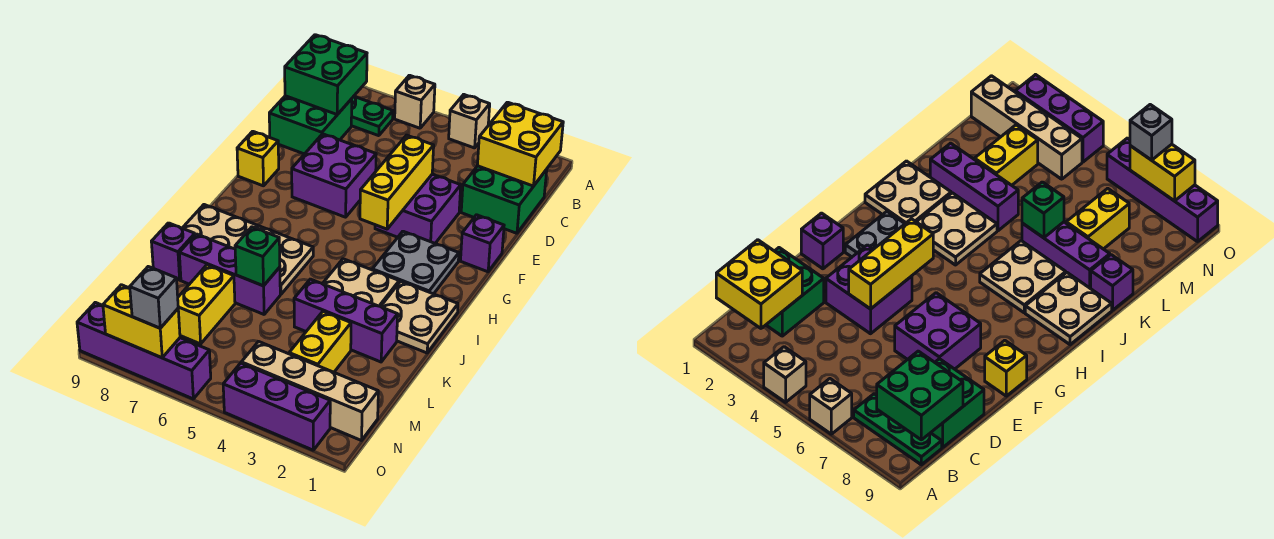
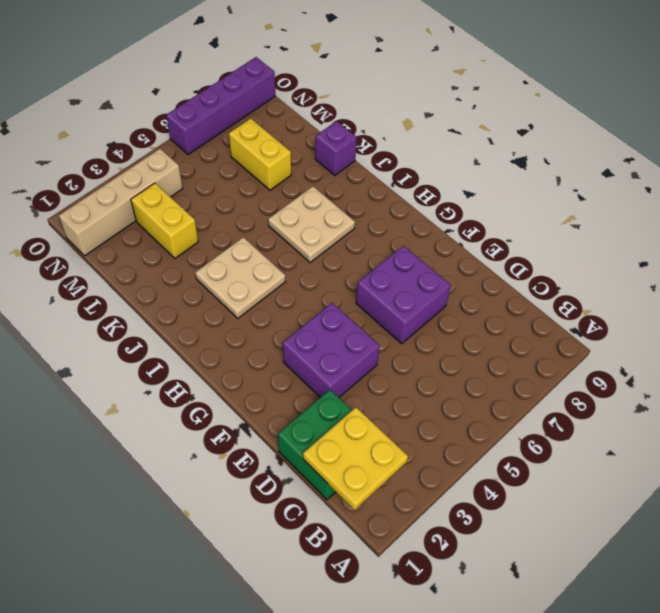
yellow plate B1:C2 level 2 -> yellow brick B1:C2 level 2
none -> tan brick A4 level 1
none -> tan brick A6 level 1
none -> green plate B7:B9 level 1

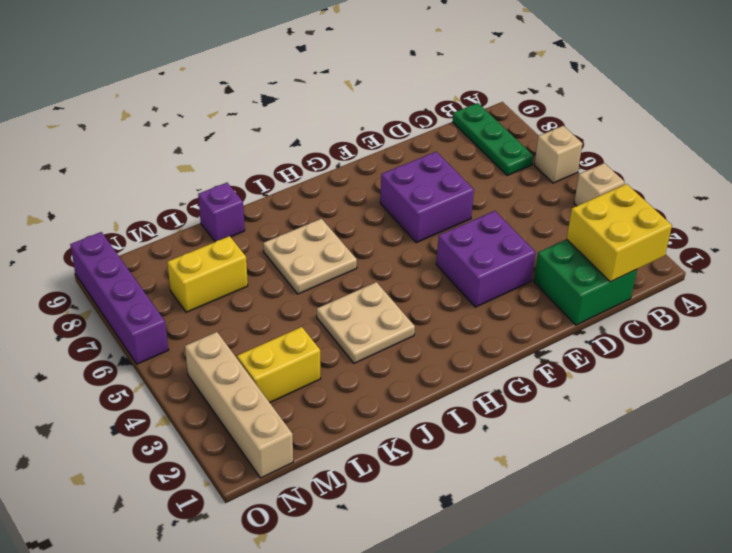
none -> green brick C8:D9 level 1
none -> purple brick F1 level 1
none -> yellow brick F9 level 1

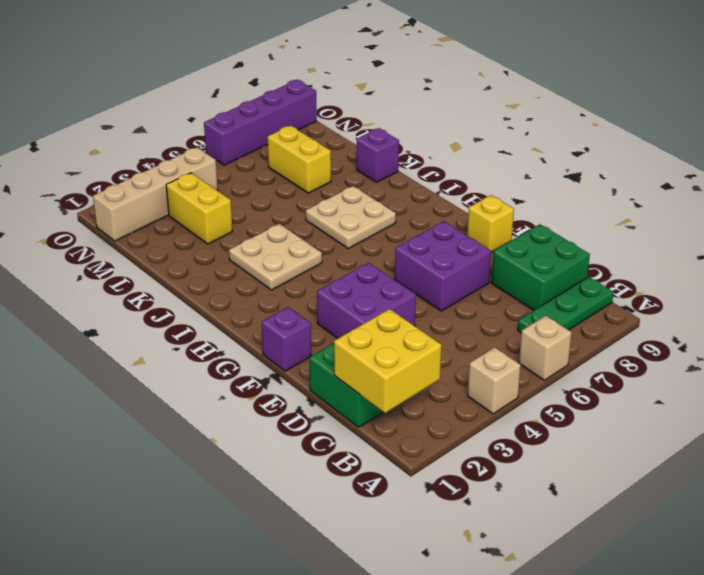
none -> grey plate G2:H3 level 1
none -> tan plate I1:J2 level 1
none -> tan plate I8:J9 level 1

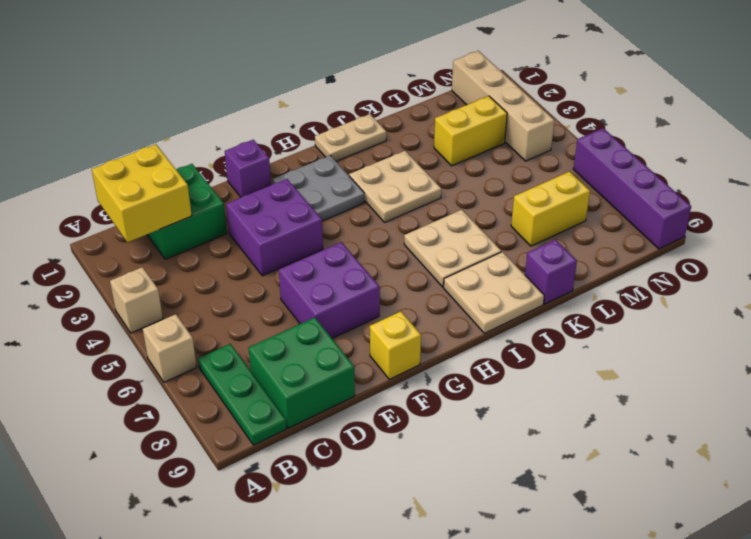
tan plate I1:J1 level 1 -> tan plate I1:J2 level 1
none -> purple brick K2:K4 level 1
none -> purple brick K6:K8 level 1
none -> purple brick O2:O4 level 1

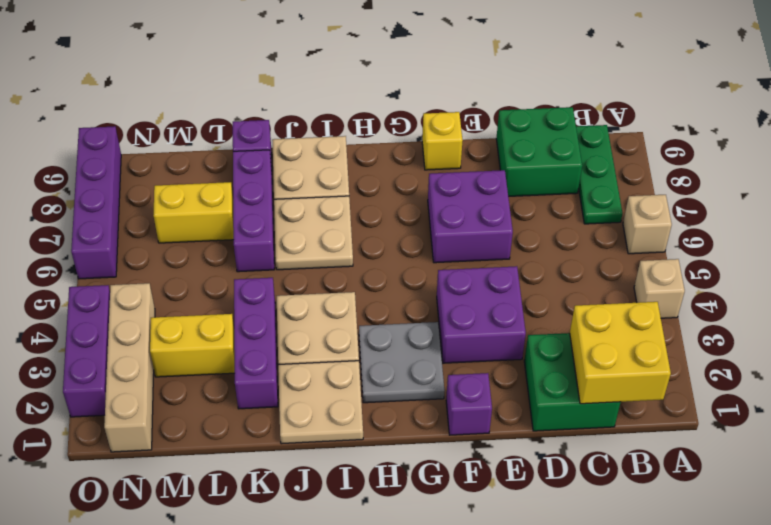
none -> green brick B8:C9 level 2
none -> yellow brick E4:G4 level 2
none -> green brick K6 level 2

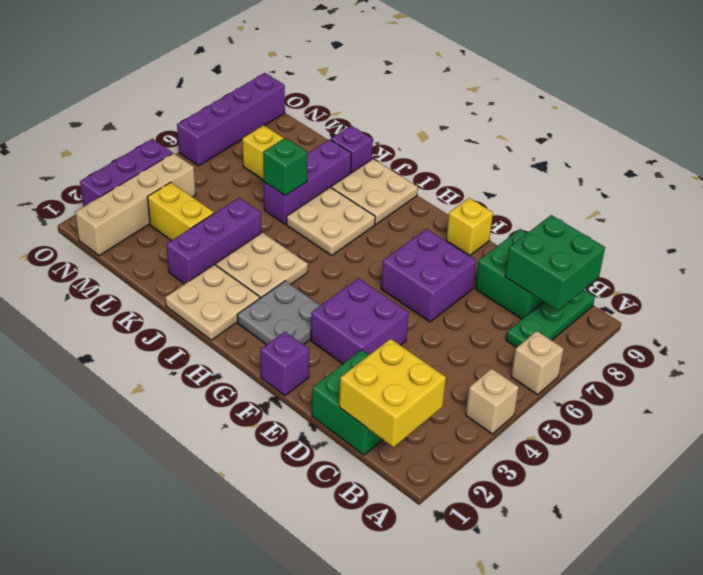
none -> yellow brick E4:G4 level 2
none -> yellow brick O7:O8 level 2
none -> grey brick O7 level 3

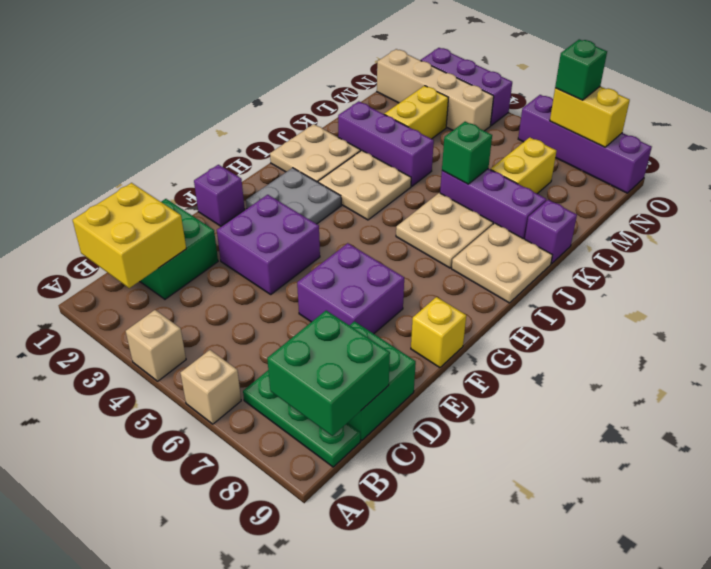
green brick O7 level 3 -> grey brick O7 level 3
none -> yellow brick E4:G4 level 2

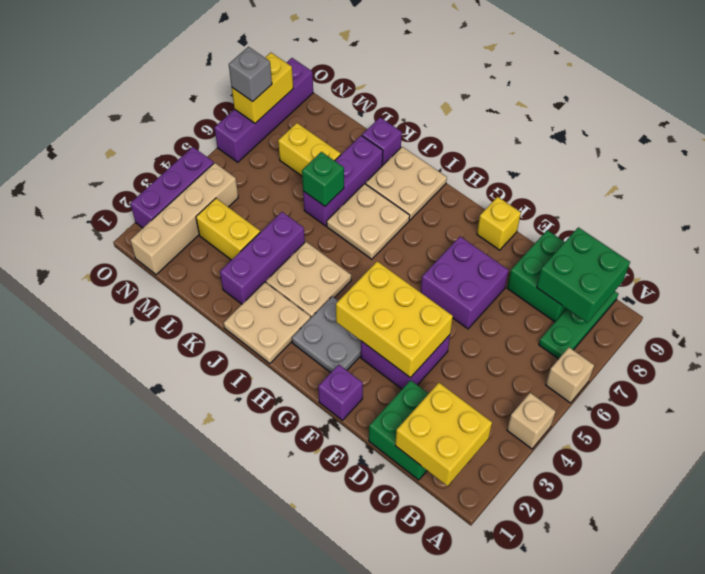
yellow brick E3:G4 level 2 -> yellow brick E4:G4 level 2

